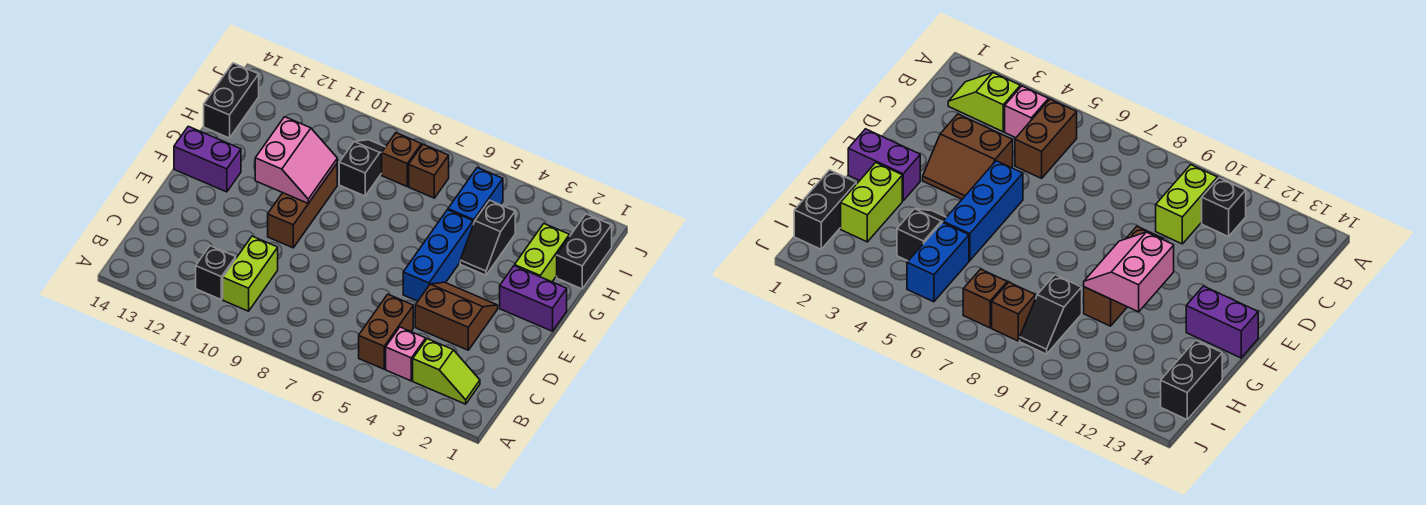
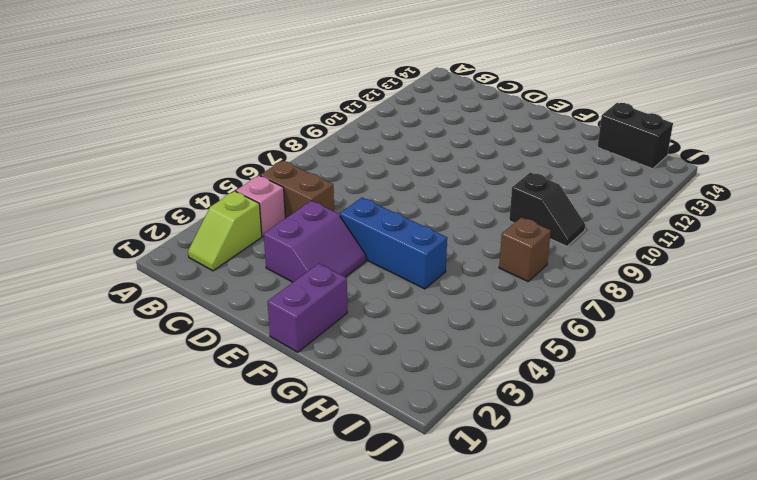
purple slope D3:E4 level 1 top D -> brown slope D3:E4 level 1 top D
none -> lime brick B10:C10 level 1
none -> black brick B11 level 1
none -> brown brick E10:G10 level 1

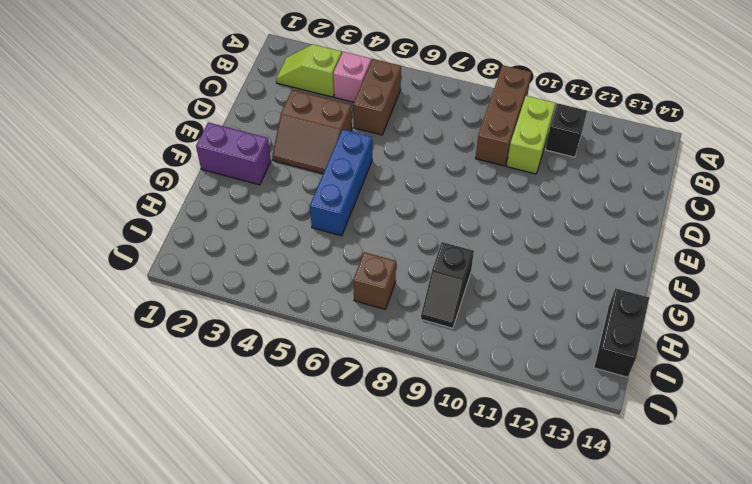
brown brick A9:C9 level 1 -> brown brick E10:G10 level 1
none -> purple brick F13:F14 level 1
none -> lime brick G2:H2 level 1
none -> black slope G4:H4 level 1 top H

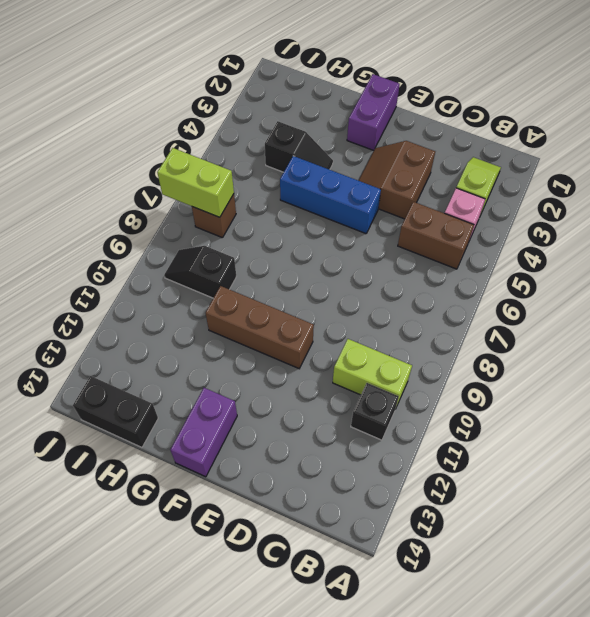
lime brick I7:J7 level 2 -> lime brick G2:H2 level 1
none -> black brick H1:I1 level 1
none -> blue brick H5:I5 level 1
none -> brown brick I8 level 1

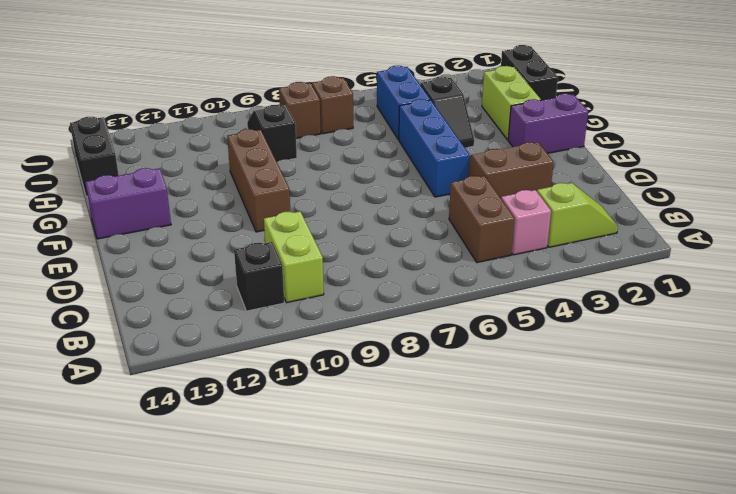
none -> pink slope F10:G11 level 2 top 11

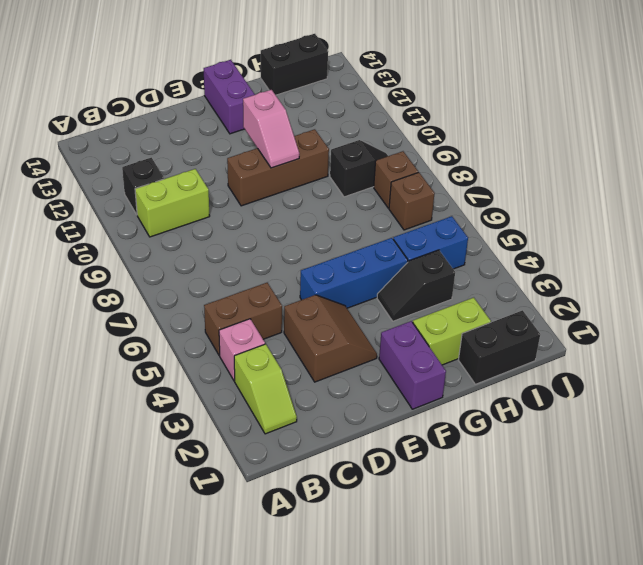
pink slope F10:F11 level 2 top 11 -> pink slope F10:G11 level 2 top 11

